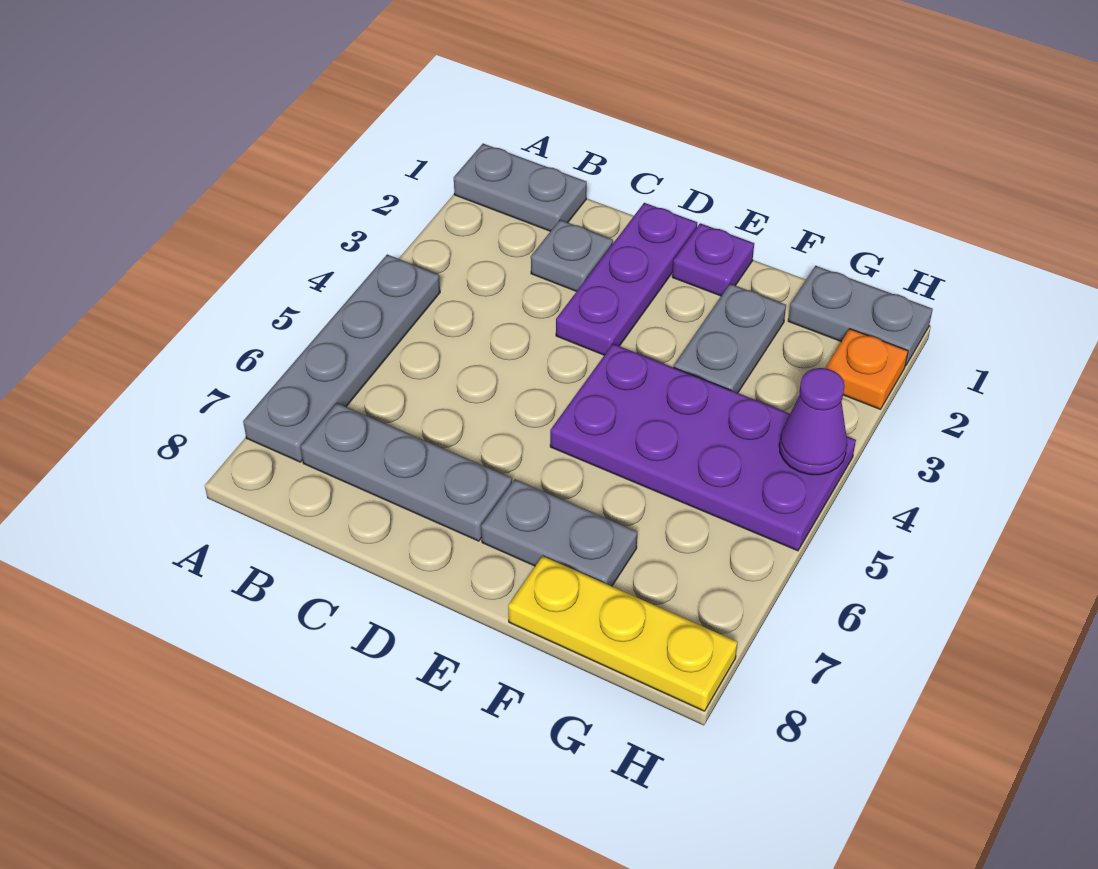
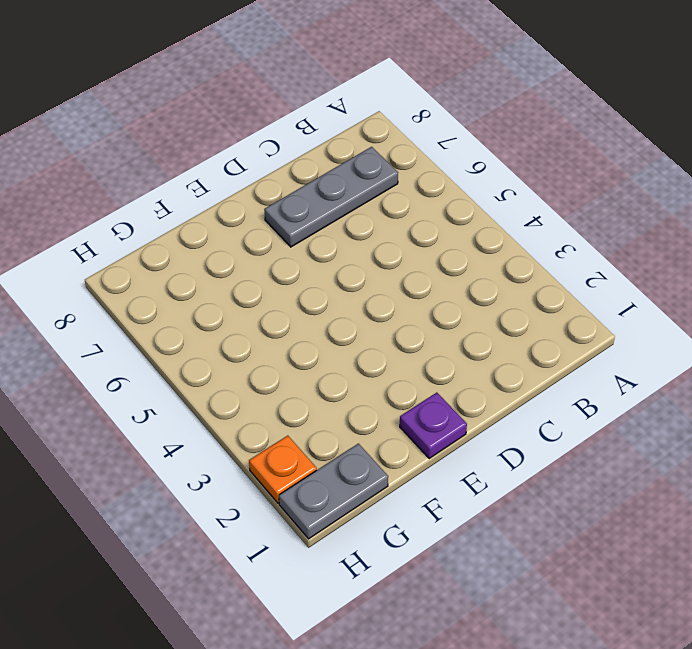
none -> grey plate A1:B1 level 1
none -> grey plate A4:A7 level 1
none -> grey plate C2 level 1

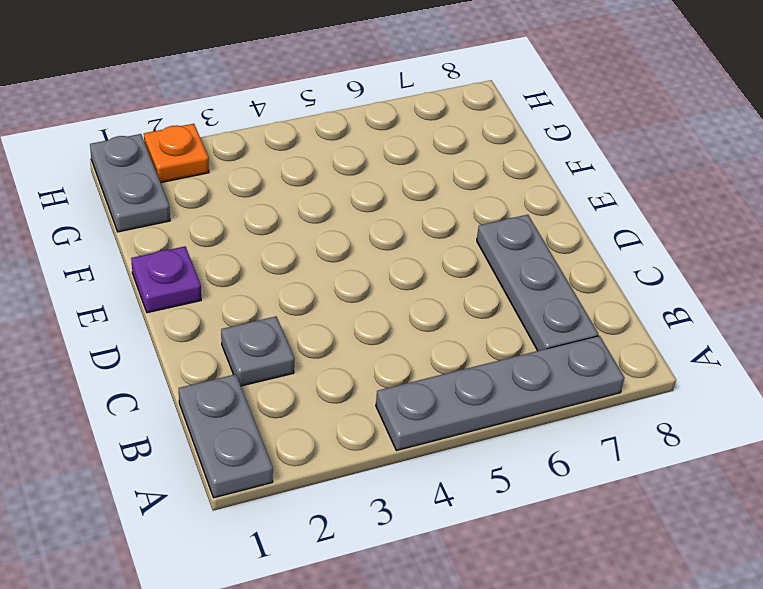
none -> purple plate D1:D3 level 1
none -> purple plate E4:H5 level 1
none -> grey plate E7:F7 level 1

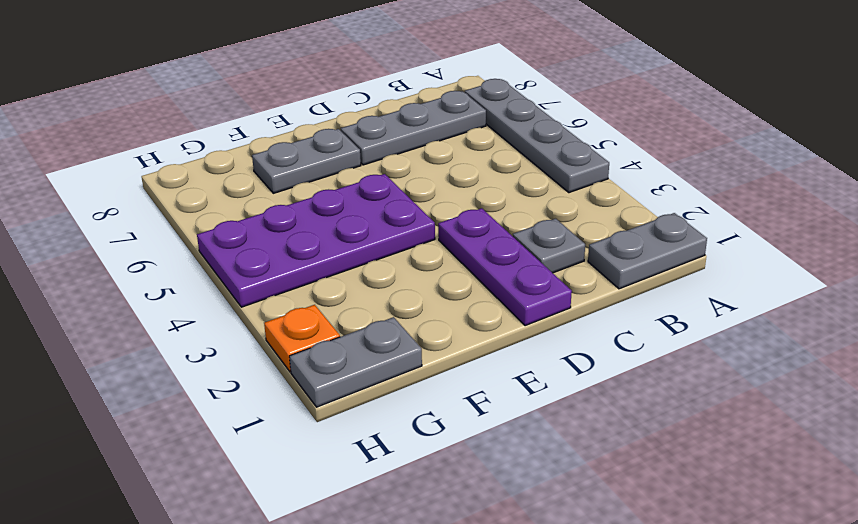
none -> purple plate E1 level 1
none -> grey plate F2:F3 level 1
none -> yellow plate F8:H8 level 1

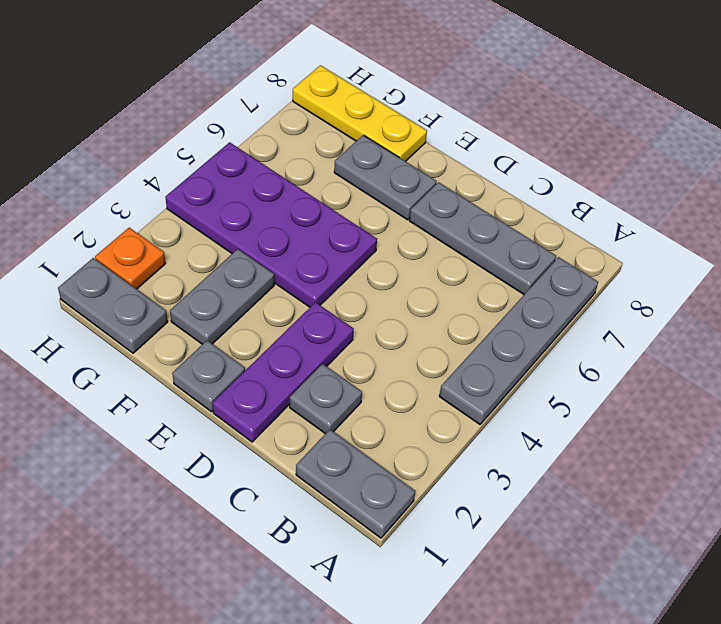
grey plate E1 level 1 -> purple plate E1 level 1
none -> purple cone H4 level 2

